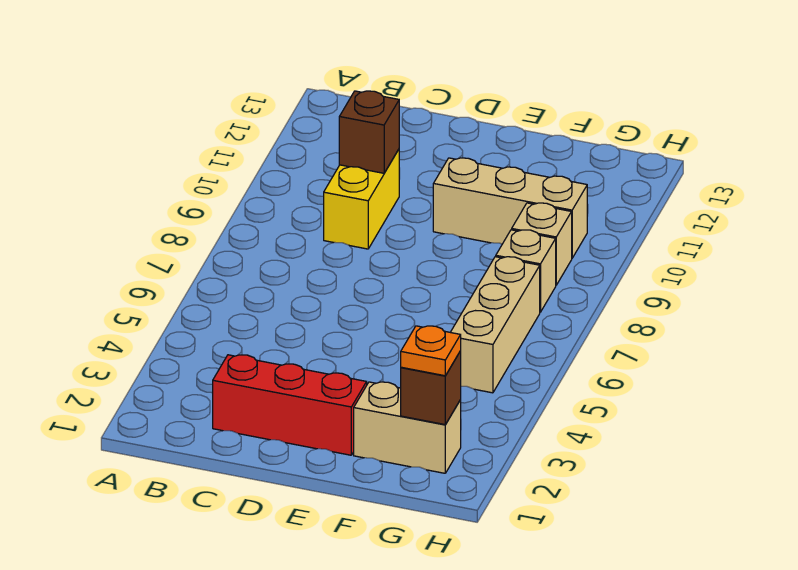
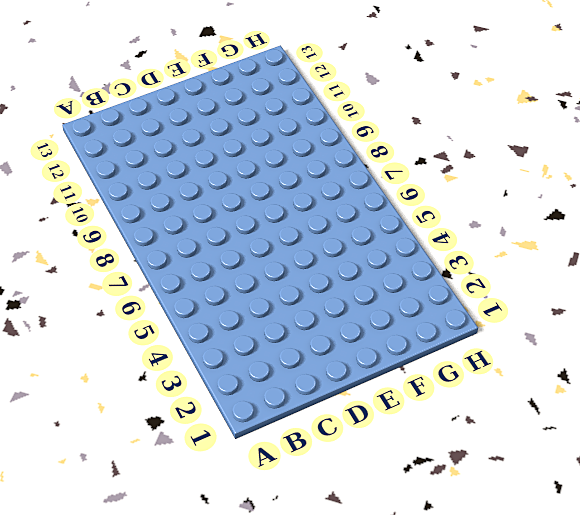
none -> red brick C2:E2 level 1
none -> yellow brick C9:C10 level 1

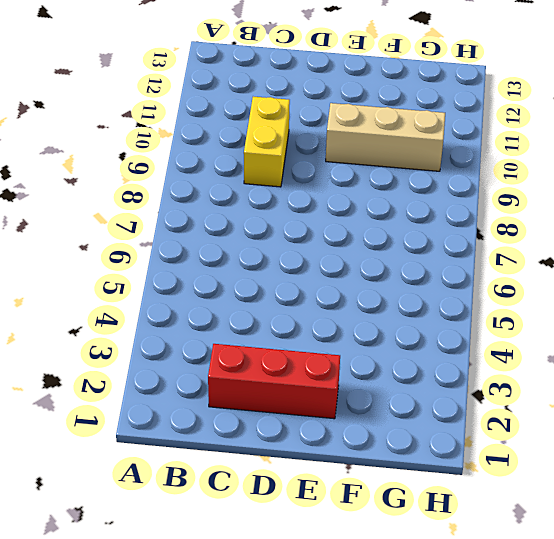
none -> tan brick F2:G2 level 1
none -> tan brick G5:G7 level 1

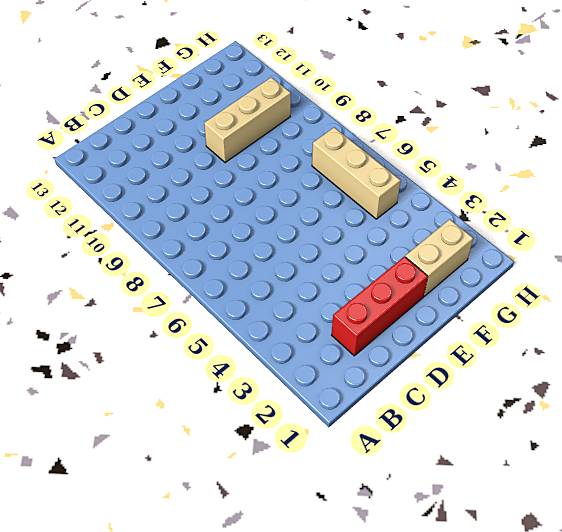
none -> yellow brick C9:C10 level 1
none -> tan brick G8 level 1

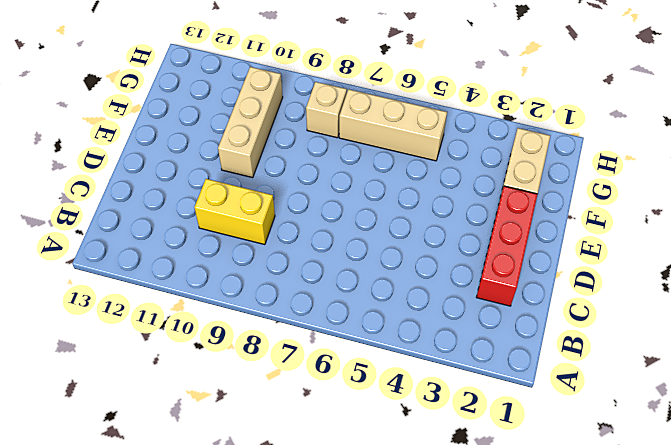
none -> tan brick G9 level 1
none -> brown brick C10 level 2

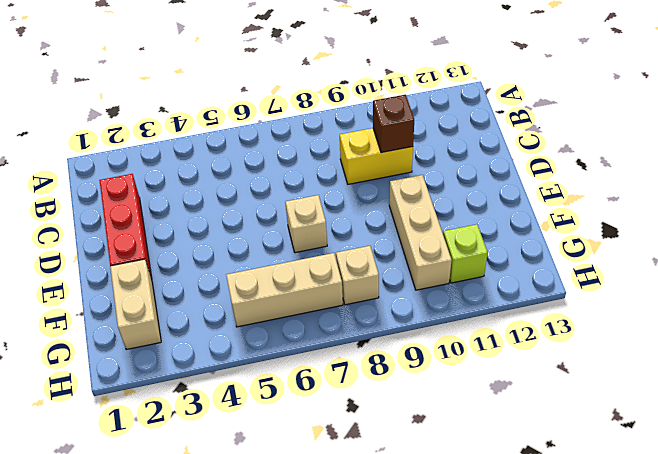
tan brick E7 level 1 -> tan brick G9 level 1
lime brick G11 level 1 -> none
none -> brown brick G2 level 2
none -> orange plate G2 level 3

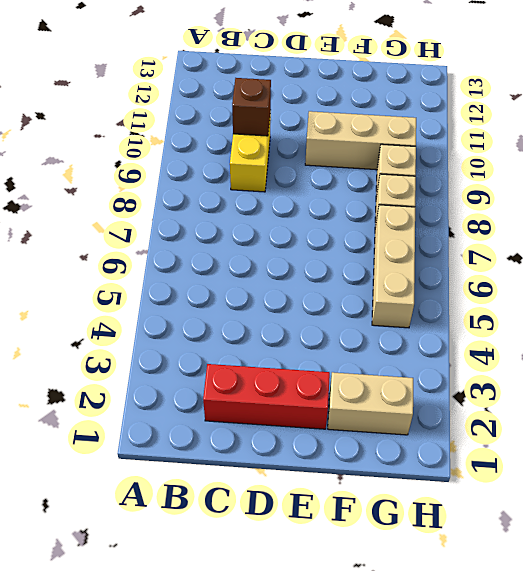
none -> brown brick G2 level 2
none -> orange plate G2 level 3

